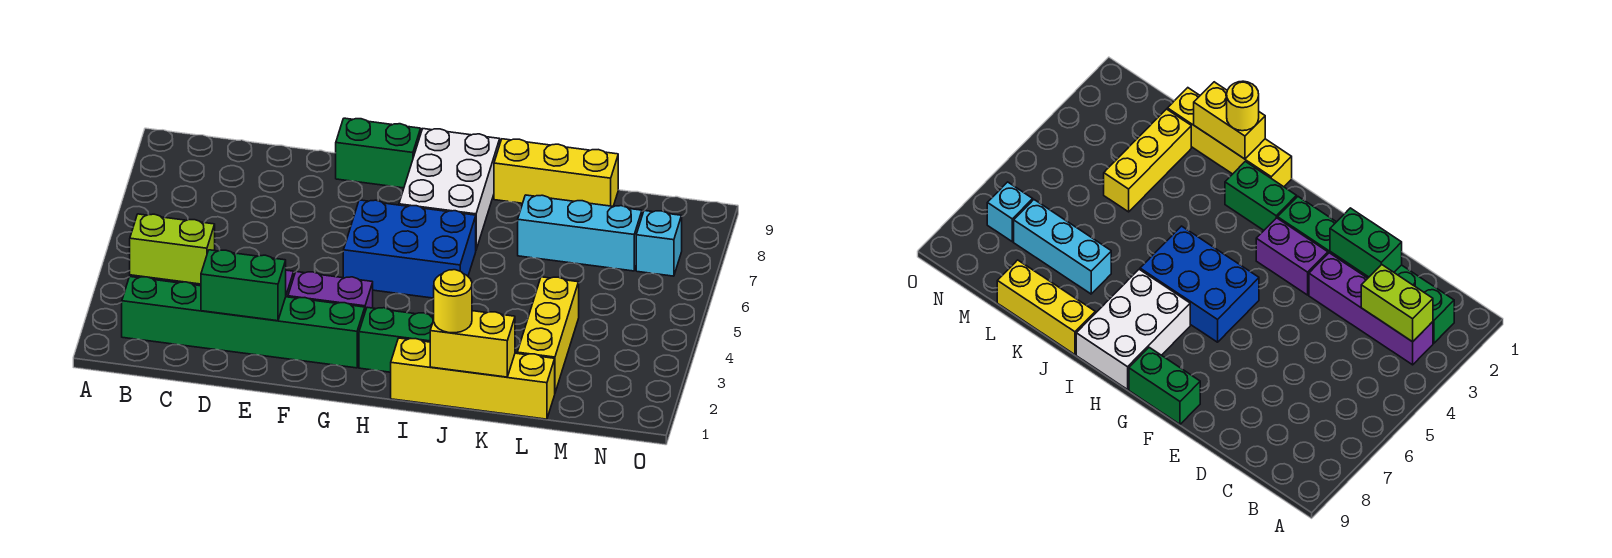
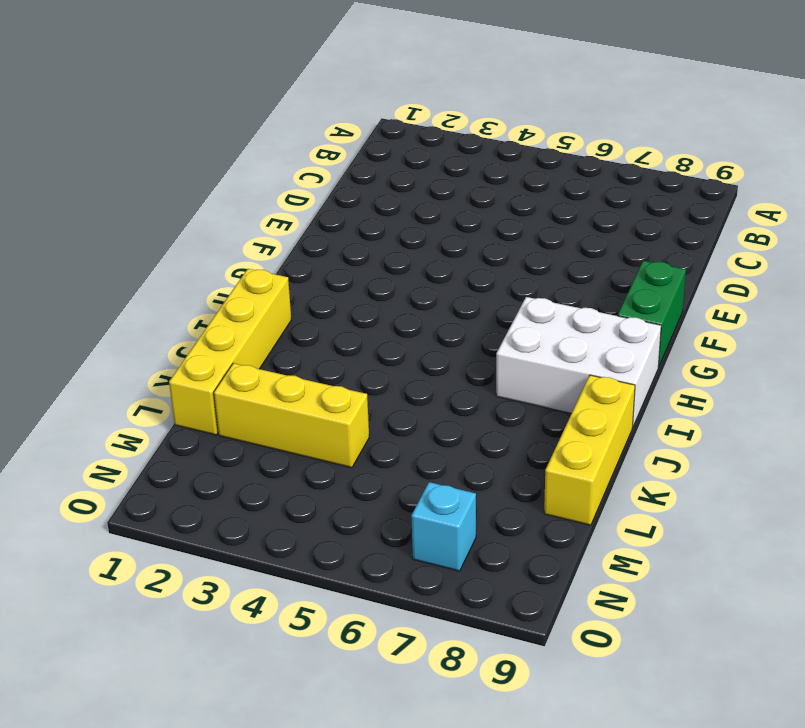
none -> green brick B2:G2 level 1
none -> purple brick B3:E3 level 1
none -> purple brick F3:G3 level 1

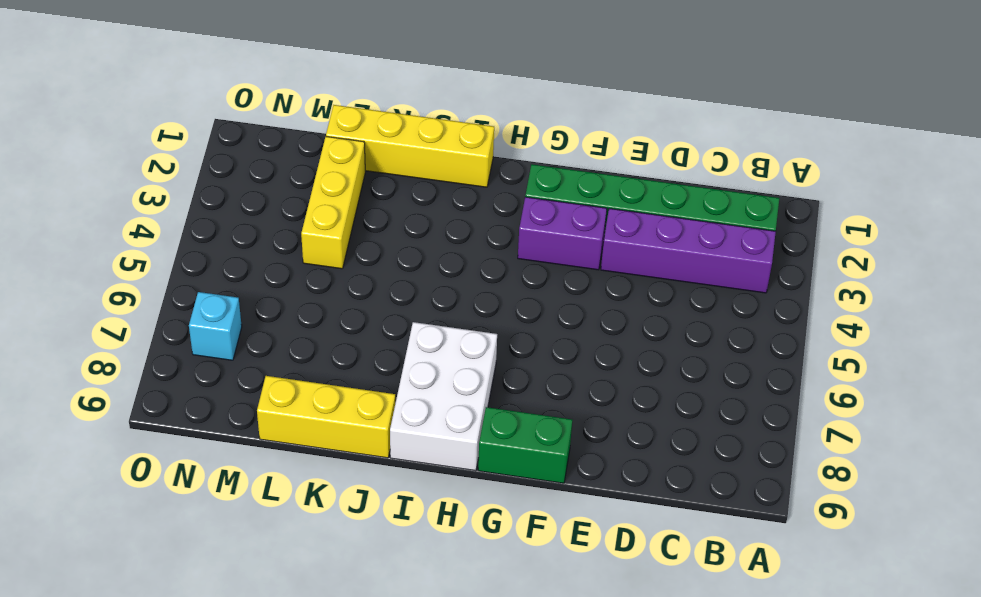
none -> blue brick G5:I6 level 1
none -> green brick H2:I2 level 1
none -> cyan brick K7:M7 level 1

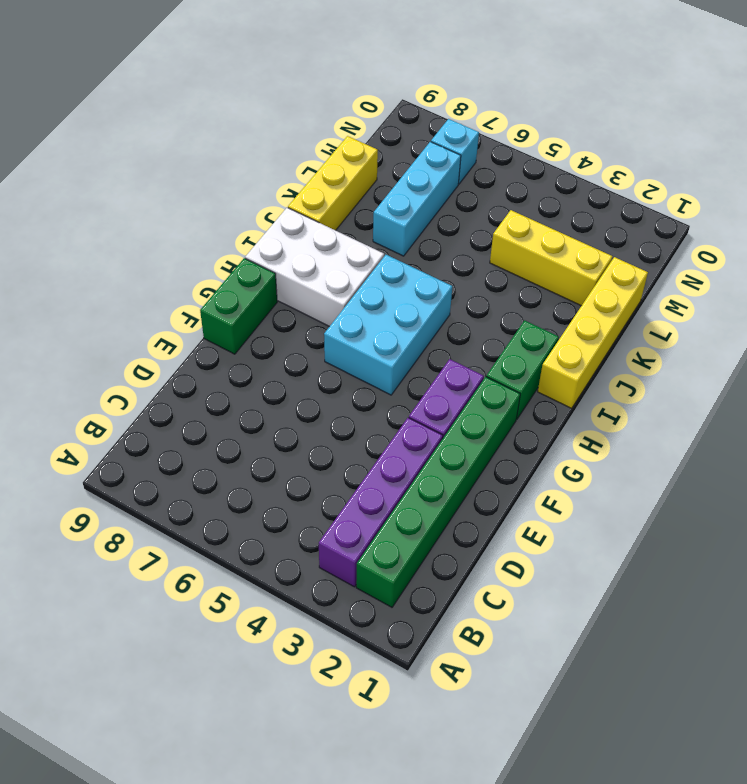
cyan brick G5:I6 level 1 -> blue brick G5:I6 level 1
none -> lime brick B3:C3 level 2
none -> green brick D2:E2 level 2
none -> yellow brick J1:K1 level 2

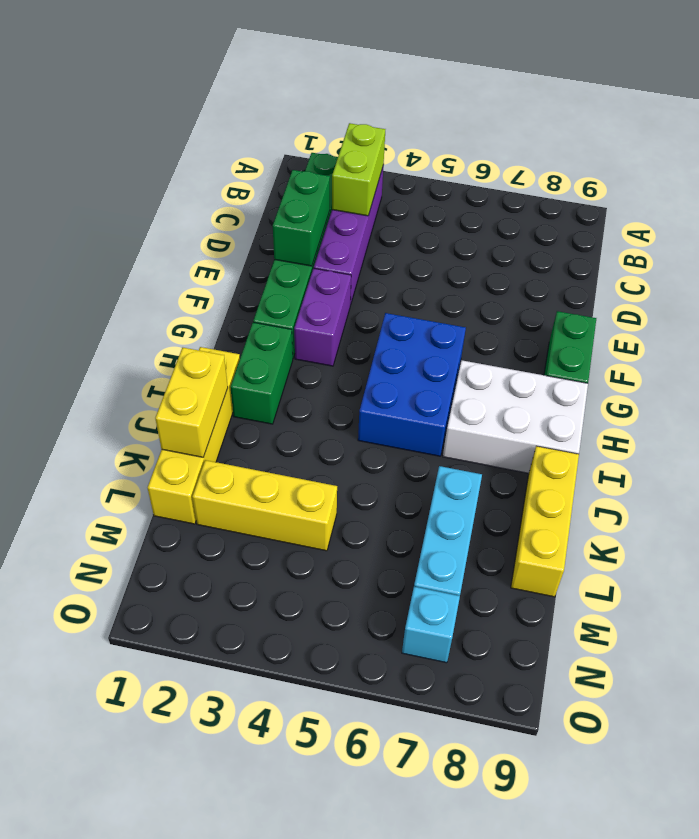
none -> yellow round brick J1 level 3

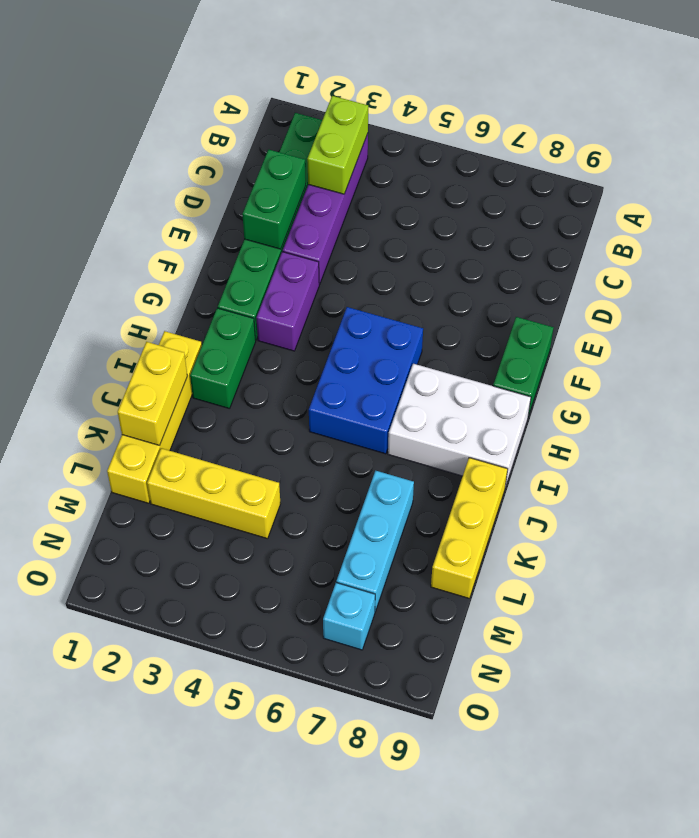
none -> yellow round brick J1 level 3

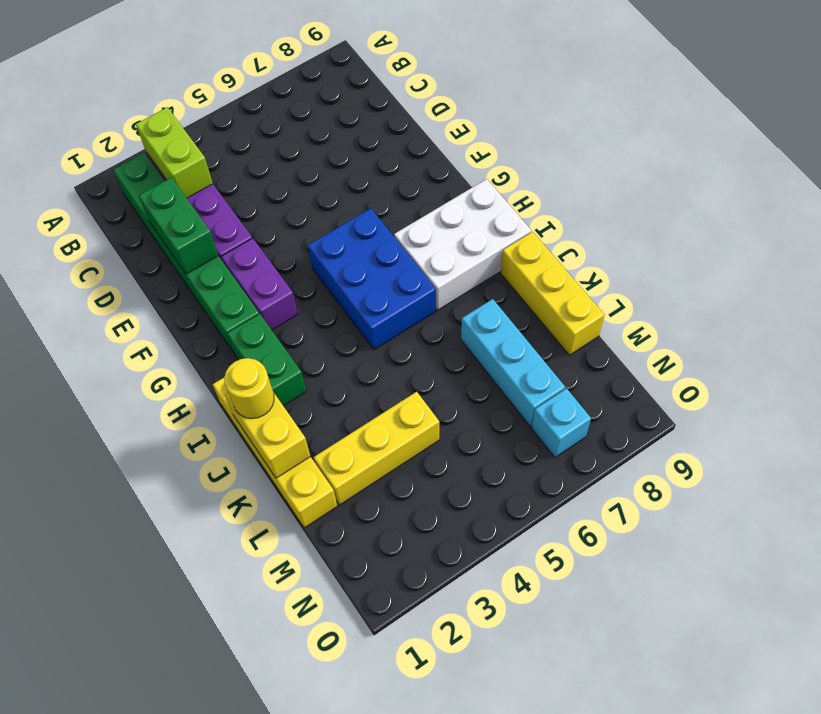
none -> green brick F9:G9 level 1

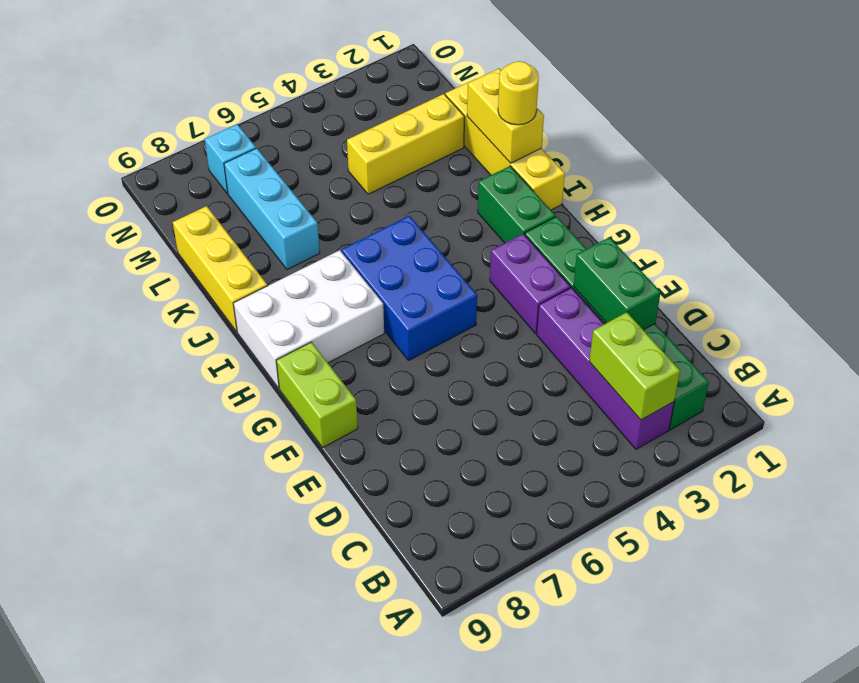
lime brick F9:G9 level 1 -> green brick F9:G9 level 1

